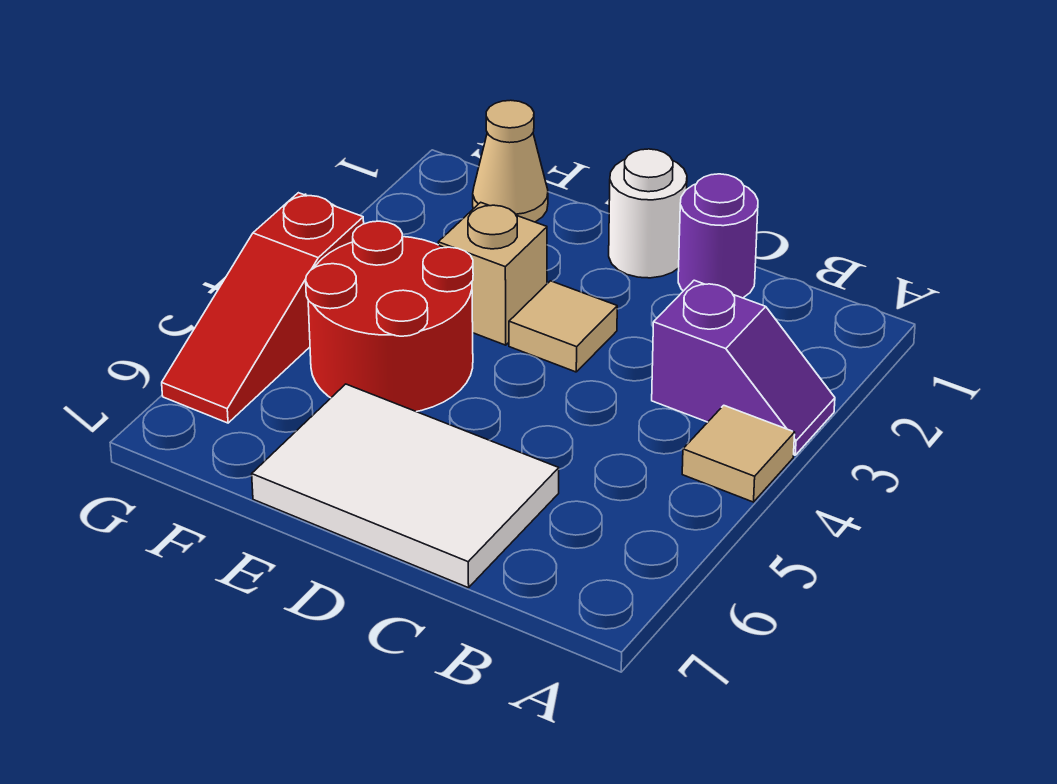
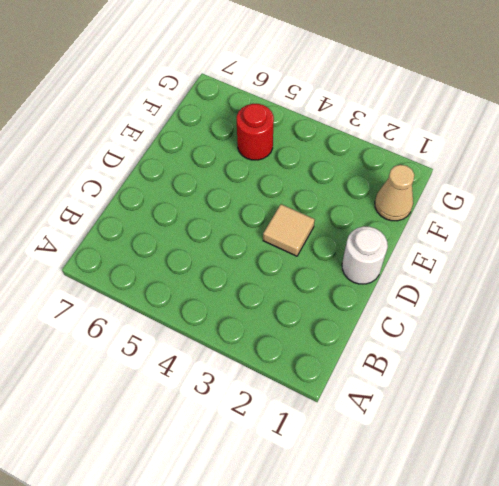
red round brick F5 level 1 -> red round brick E4:F5 level 1
none -> purple slope A3:B3 level 1 top B
none -> tan tile A4 level 1

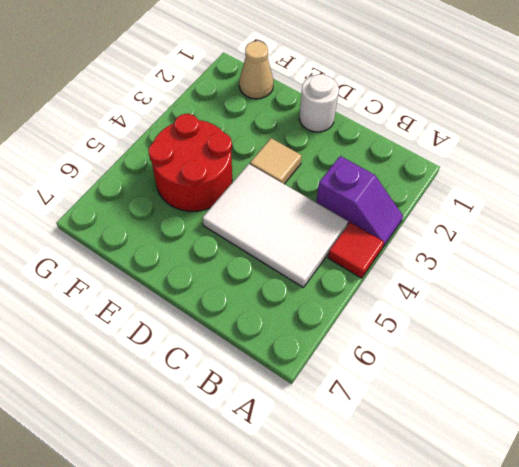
red tile A4 level 1 -> tan tile A4 level 1
white tile B4:D5 level 1 -> white tile C6:E7 level 1
none -> purple round brick C1 level 1
none -> tan brick E3 level 1

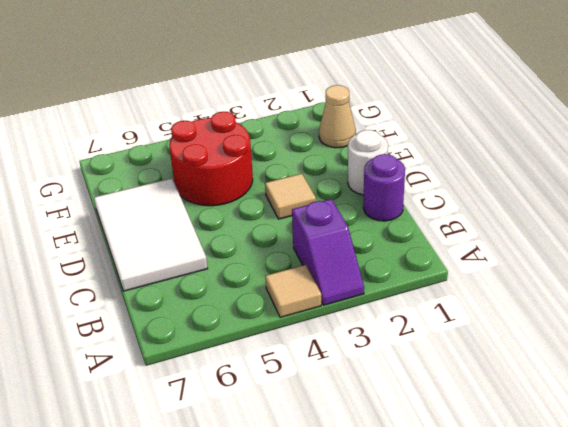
none -> tan brick E3 level 1
none -> red slope G4:G6 level 1 top 4

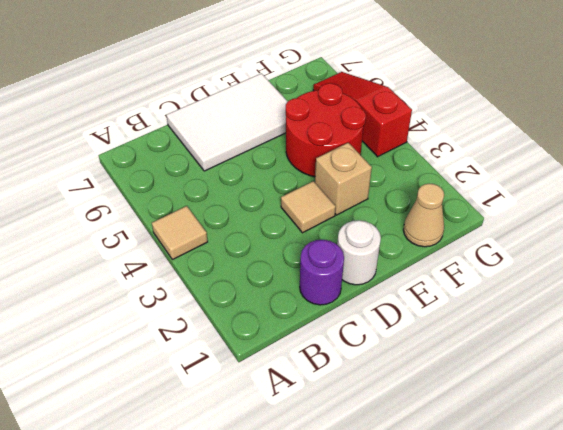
none -> purple slope A3:B3 level 1 top B

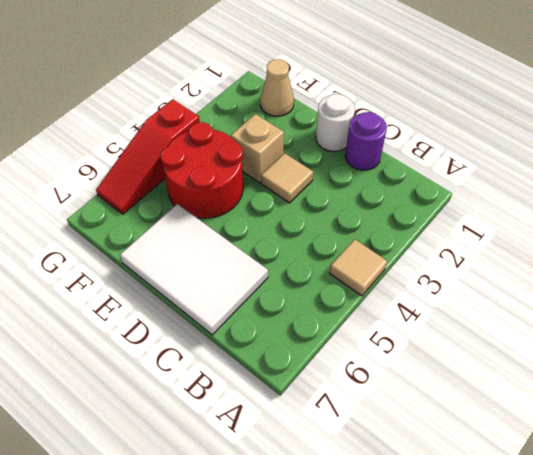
none -> purple slope A3:B3 level 1 top B

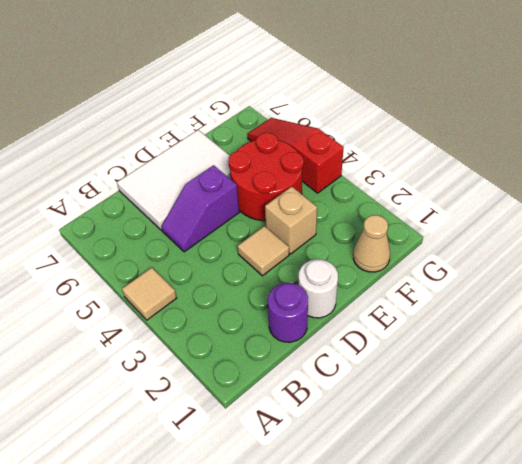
purple slope C5:D5 level 1 top D -> purple slope A3:B3 level 1 top B

